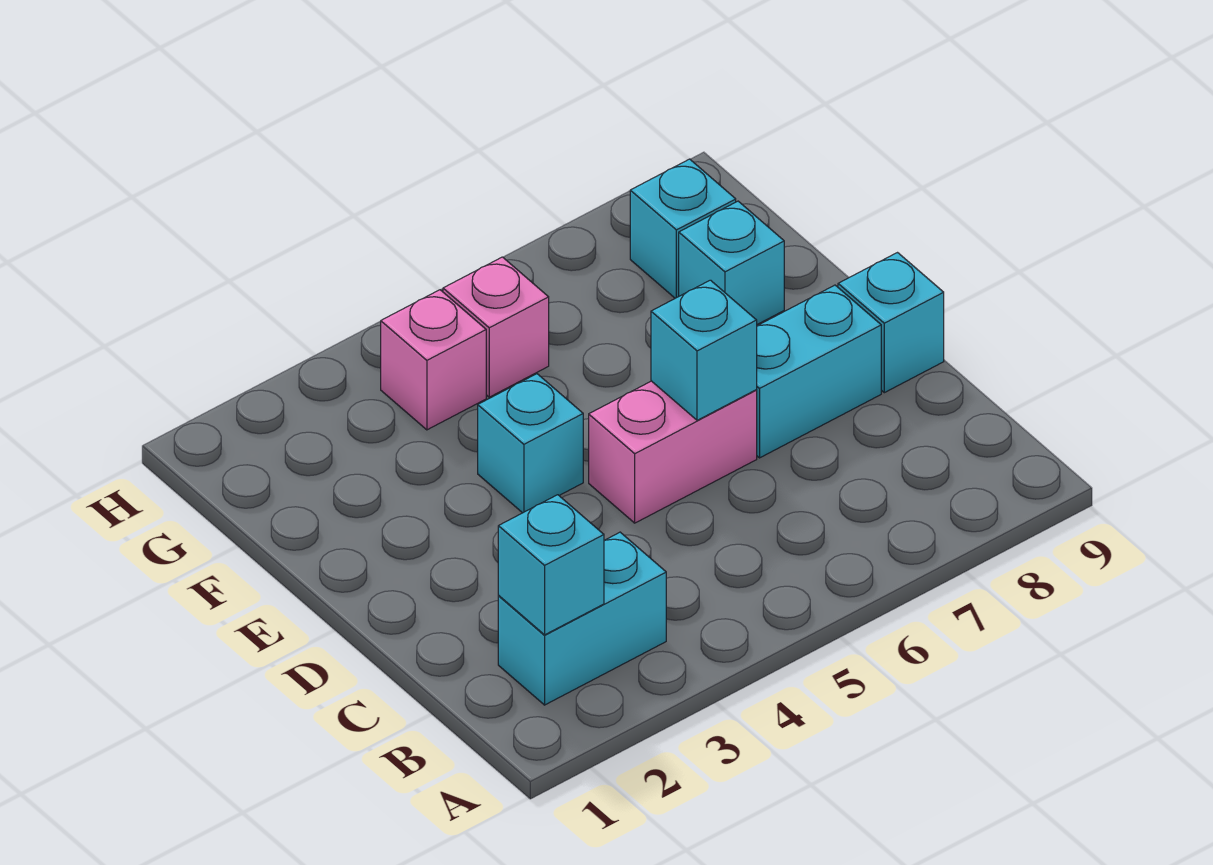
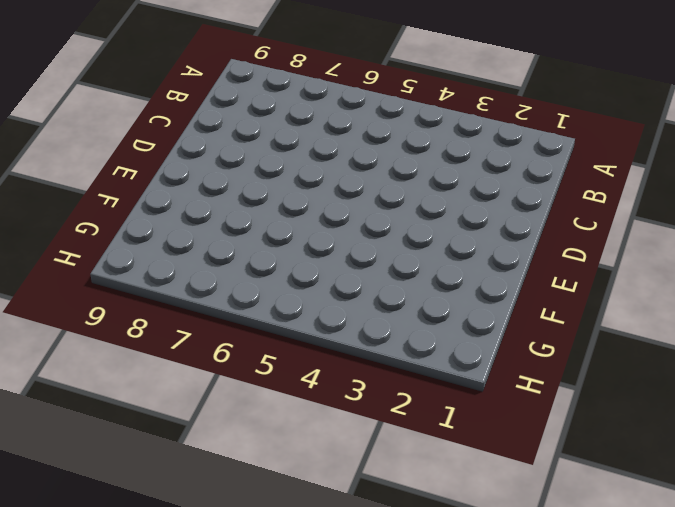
none -> cyan brick B2:B3 level 1
none -> pink brick D5:D6 level 1

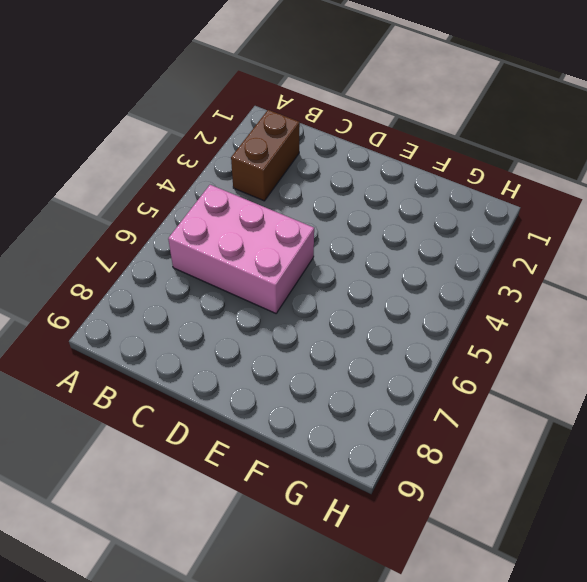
brown brick B2:B3 level 1 -> cyan brick B2:B3 level 1
pink brick B5:D6 level 1 -> pink brick D5:D6 level 1
none -> cyan brick D7:D8 level 1
none -> cyan brick D9 level 1

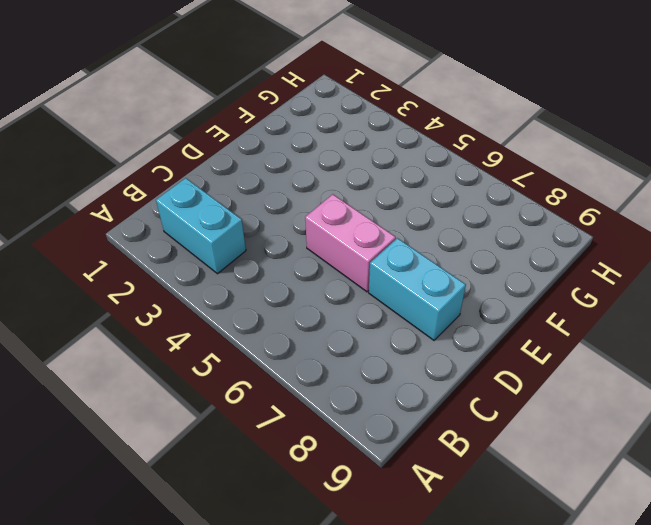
none -> cyan brick D9 level 1
none -> cyan brick E4 level 1

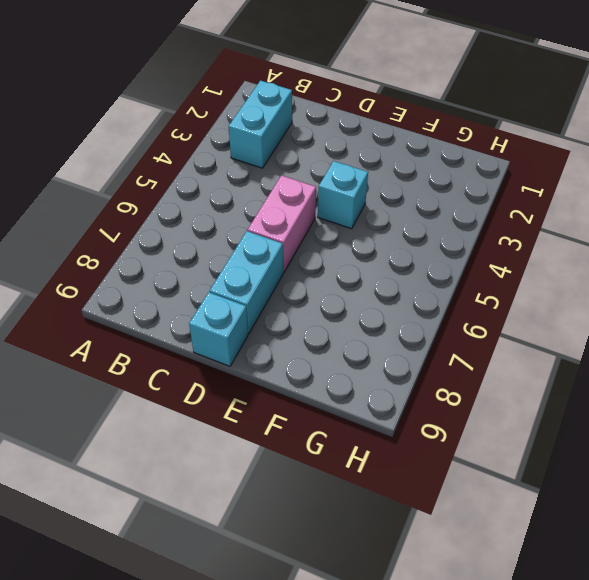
none -> cyan brick F8 level 1
none -> pink brick G4 level 1

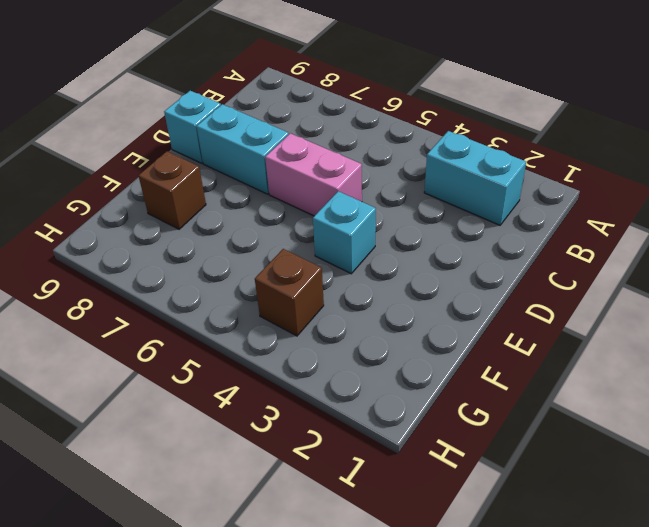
brown brick F8 level 1 -> cyan brick F8 level 1
brown brick G4 level 1 -> pink brick G4 level 1
none -> pink brick G5 level 1
none -> cyan brick G8 level 1

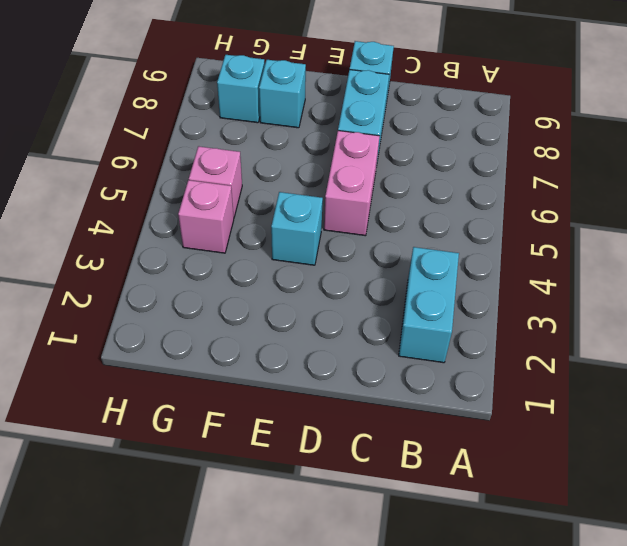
none -> cyan brick B2 level 2
none -> cyan brick D6 level 2

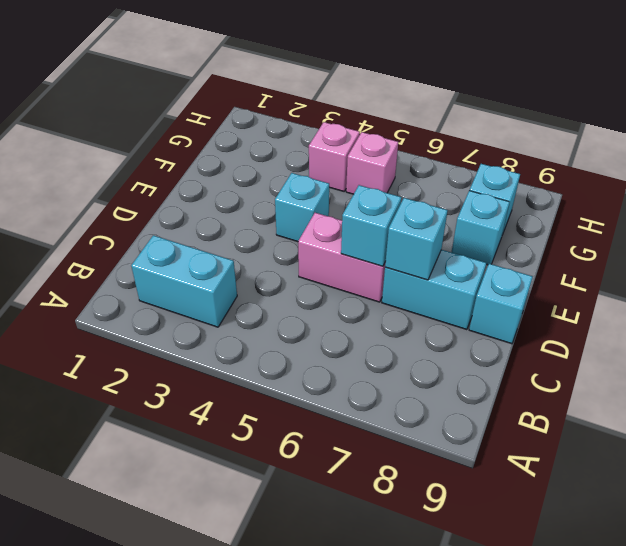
cyan brick D7 level 2 -> cyan brick B2 level 2

